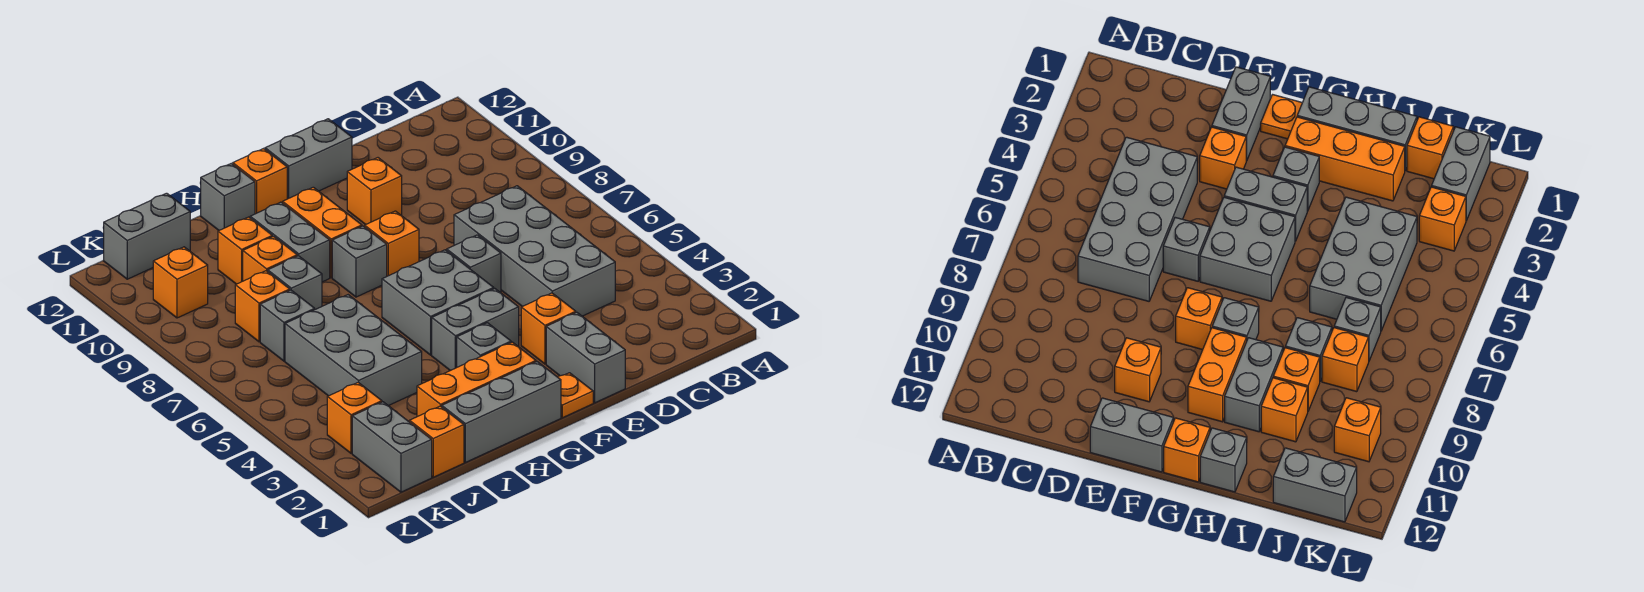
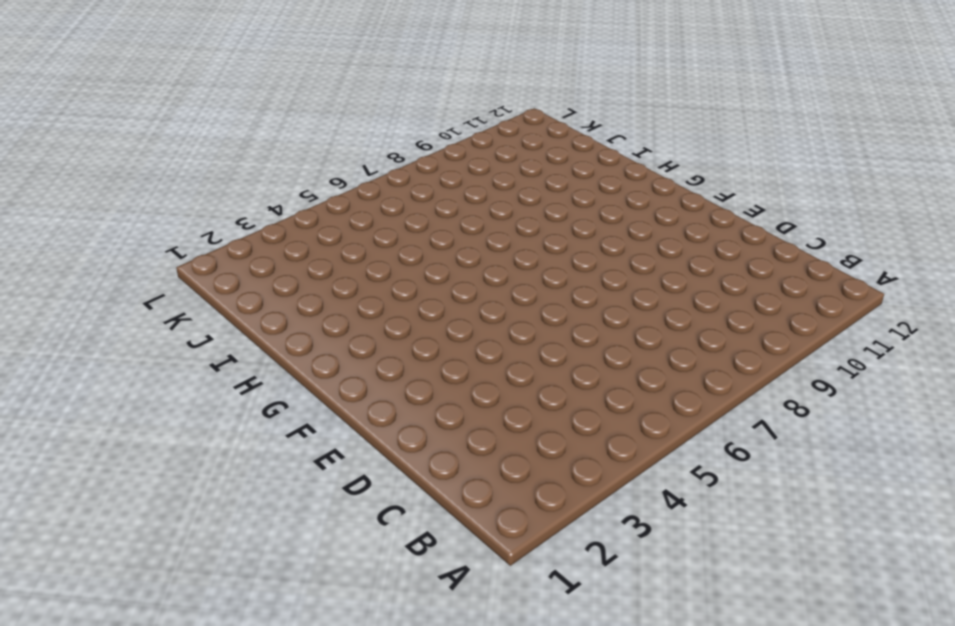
none -> grey brick C4:D7 level 1
none -> grey brick E1:E2 level 1
none -> orange brick E3 level 1

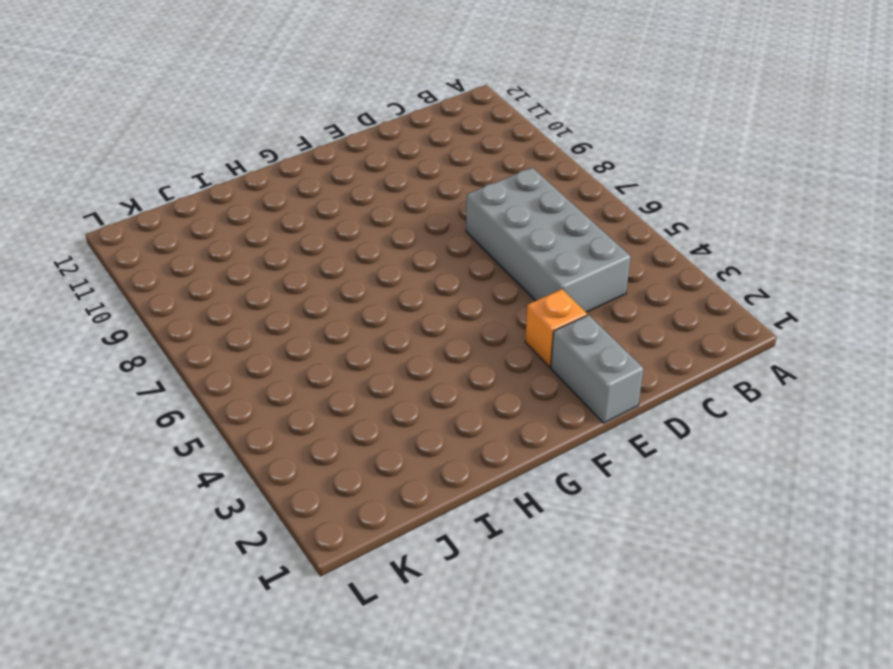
none -> grey brick E6 level 1
none -> orange brick E10 level 1
none -> grey brick E12:F12 level 1

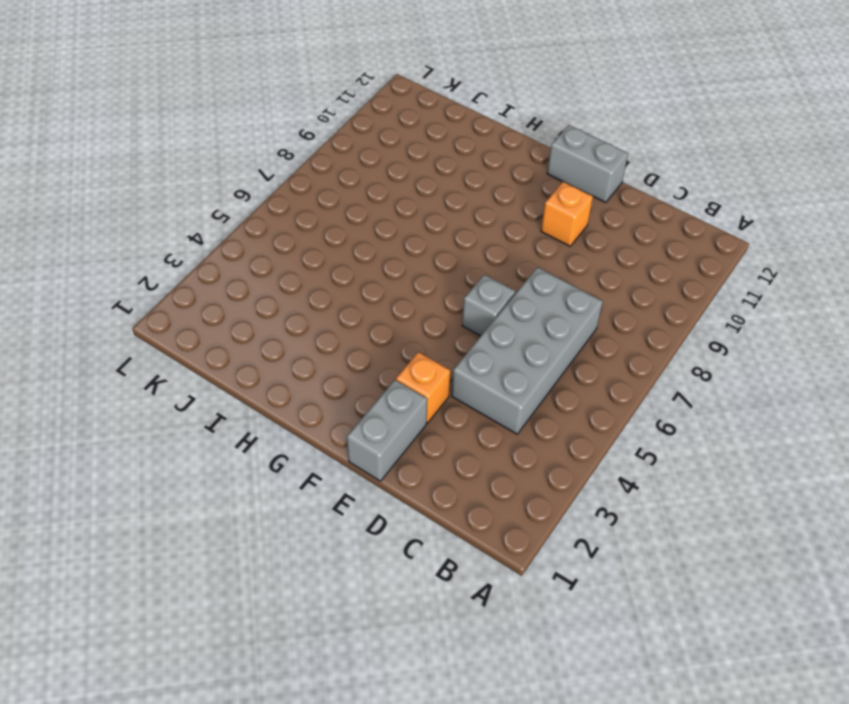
none -> orange plate F1 level 1
none -> grey brick F4:G4 level 1
none -> grey brick F5:G6 level 1

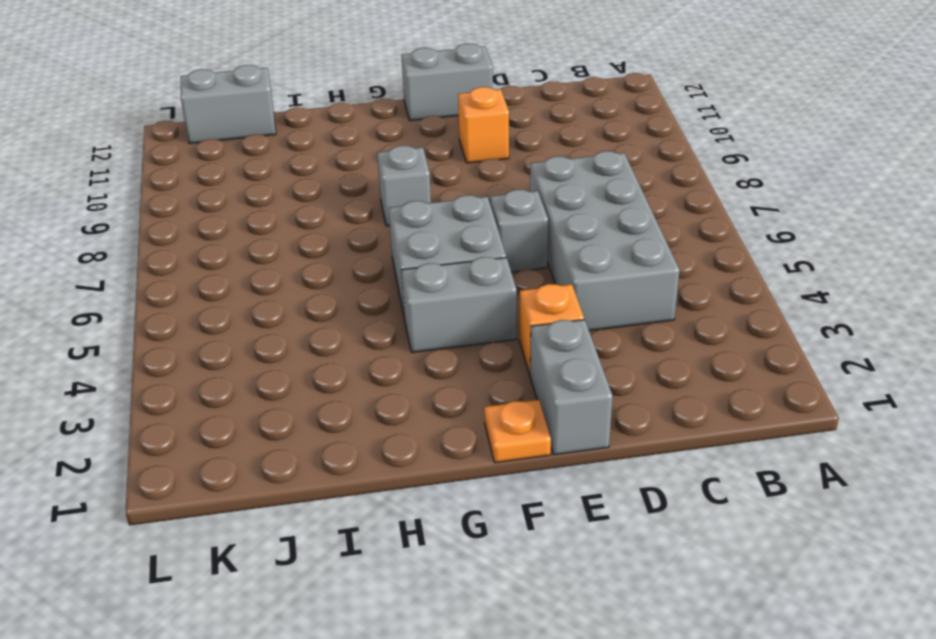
none -> orange brick F8 level 1
none -> grey brick G1:I1 level 1
none -> orange brick G2:I2 level 1

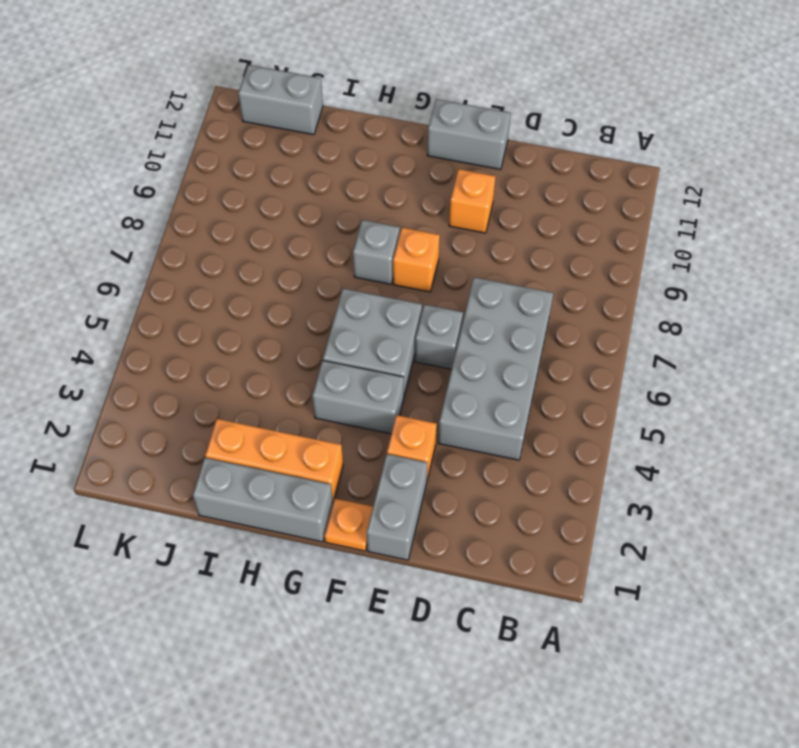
none -> grey brick G3 level 1
none -> orange brick G9:G10 level 1
none -> orange brick G12 level 1

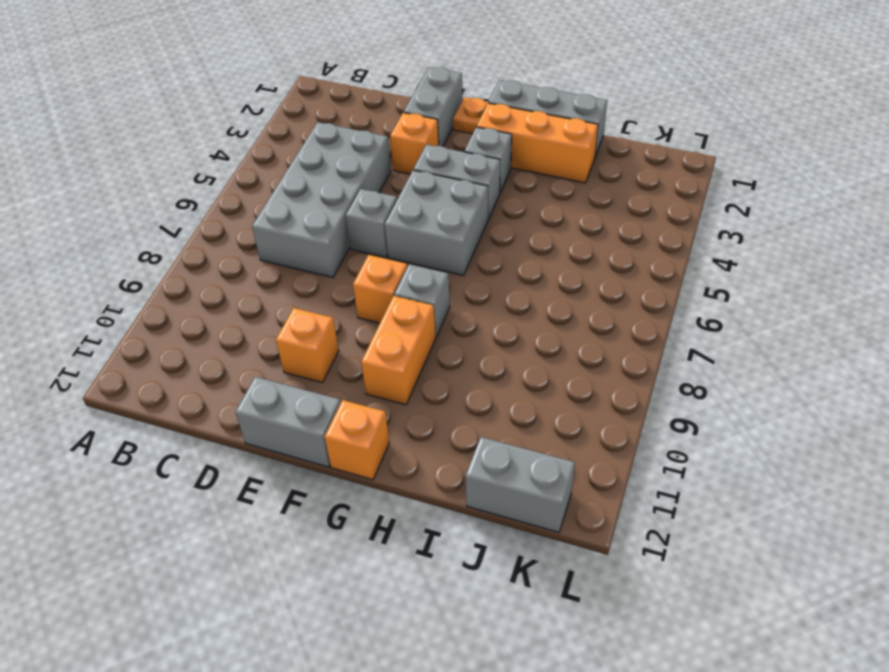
none -> grey brick H9:H10 level 1
none -> grey brick H12 level 1
none -> grey brick I4:J6 level 1

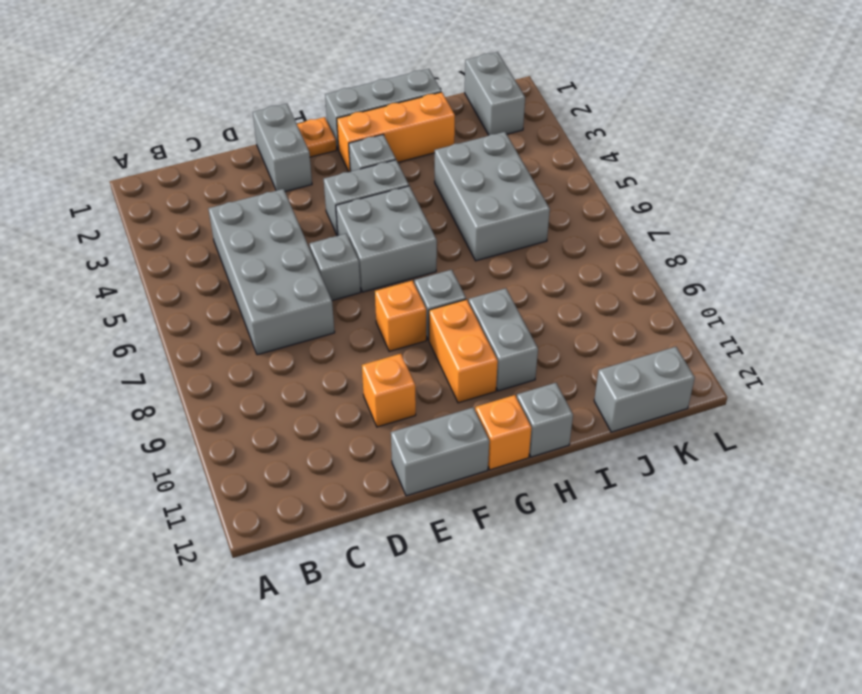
none -> orange brick E3 level 1
none -> grey brick I8 level 1
none -> orange brick I9 level 1

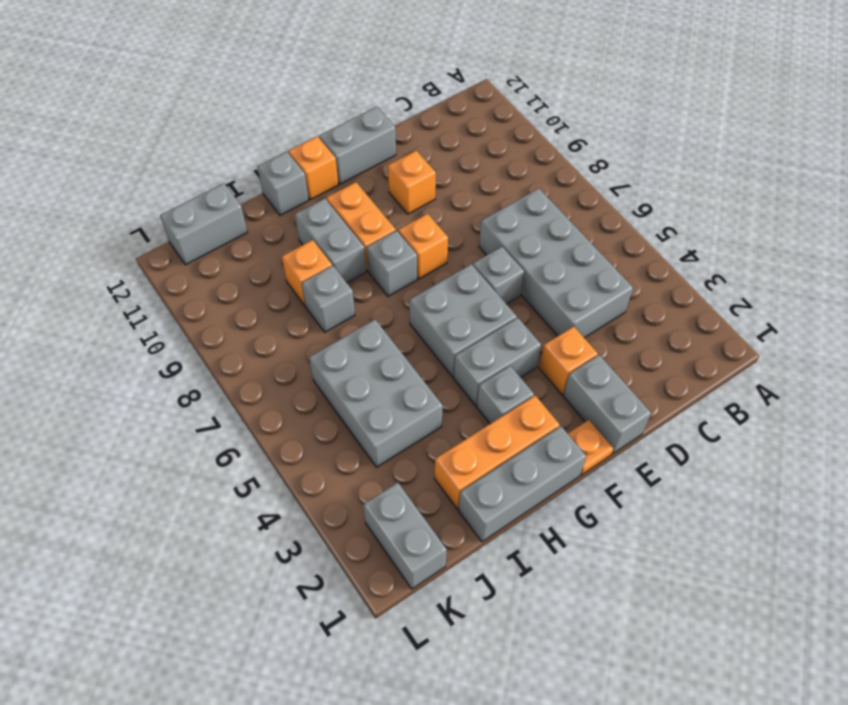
none -> orange brick I10 level 1
none -> orange brick J1 level 1
none -> grey brick J7 level 1

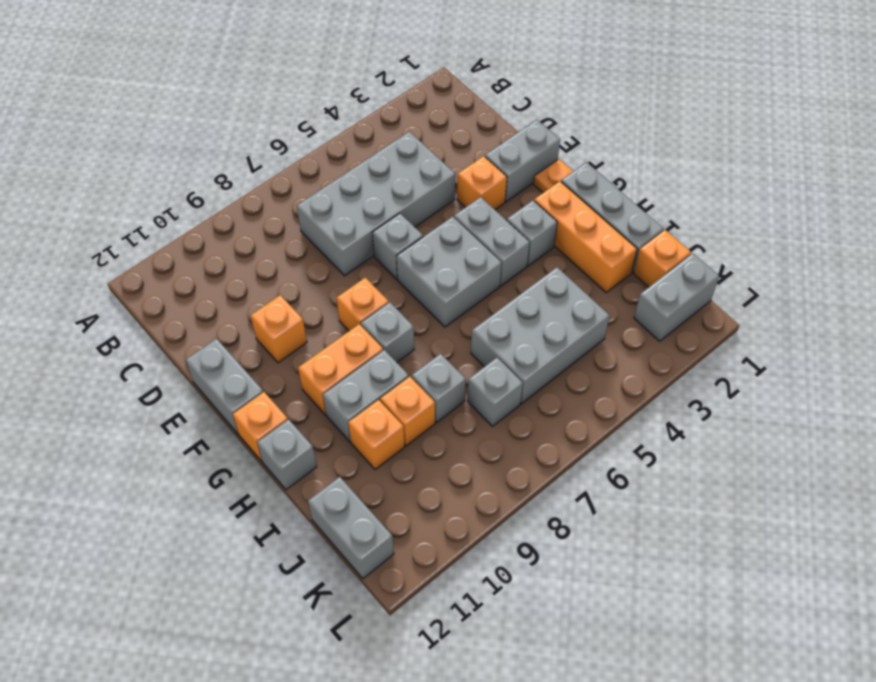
none -> orange brick J8 level 1
none -> orange brick K3 level 1
none -> orange brick K10 level 1

